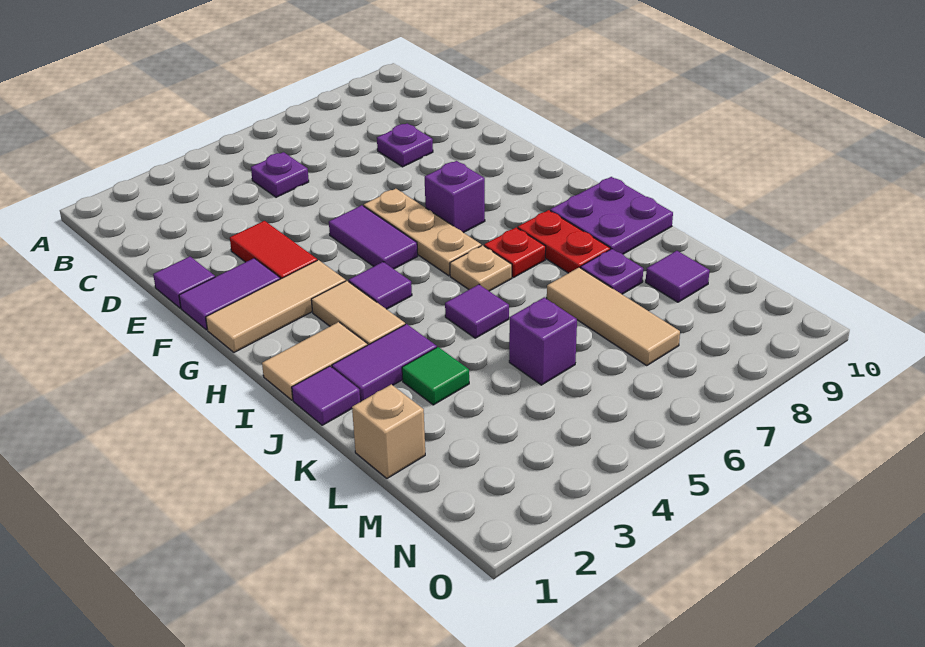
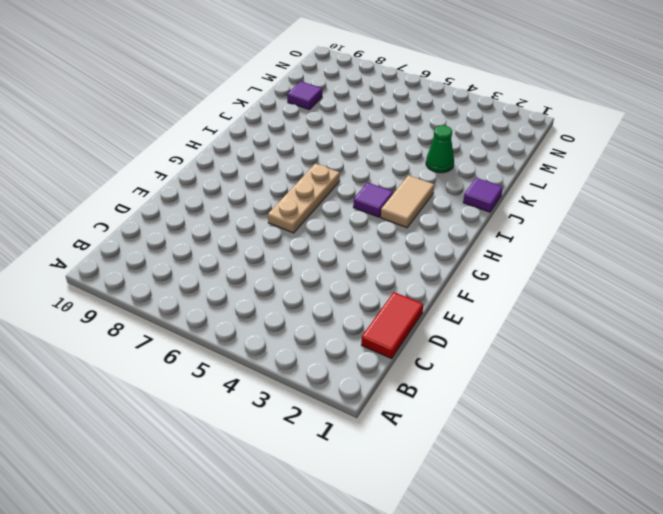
red tile C1:D1 level 1 -> red tile E3:F3 level 1
green cone K3 level 1 -> green tile K3 level 1
none -> purple plate C5 level 1
none -> purple plate D8 level 1
none -> purple tile E1 level 1

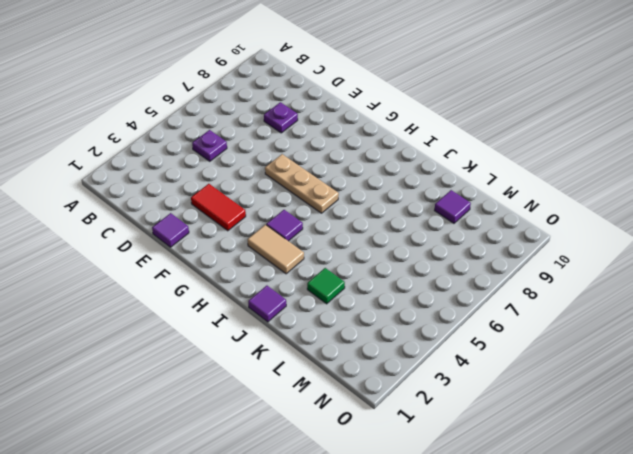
none -> purple tile F1:F2 level 1
none -> purple tile F5:G5 level 1
none -> tan tile G1:G3 level 1

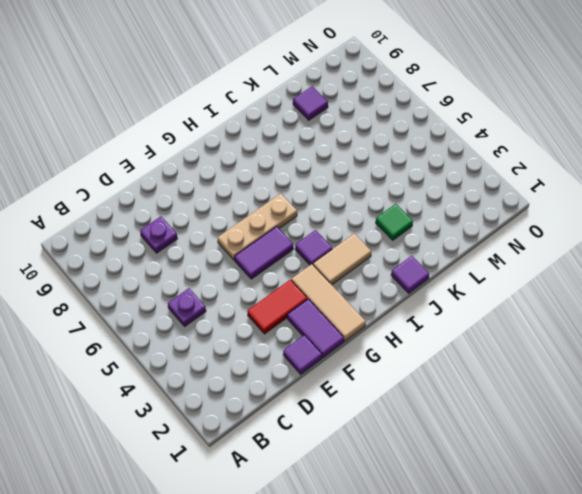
none -> purple brick G7 level 1
none -> tan tile I1:I2 level 1
none -> tan plate I6 level 1

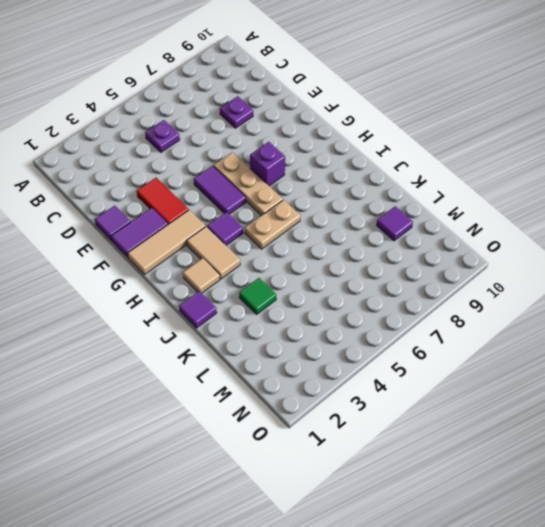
tan tile I2 level 1 -> tan tile I1:I2 level 1
tan plate I5:I6 level 1 -> tan plate I6 level 1
none -> red plate I7 level 1
none -> red plate I8:J8 level 1
none -> purple plate I9:J10 level 1

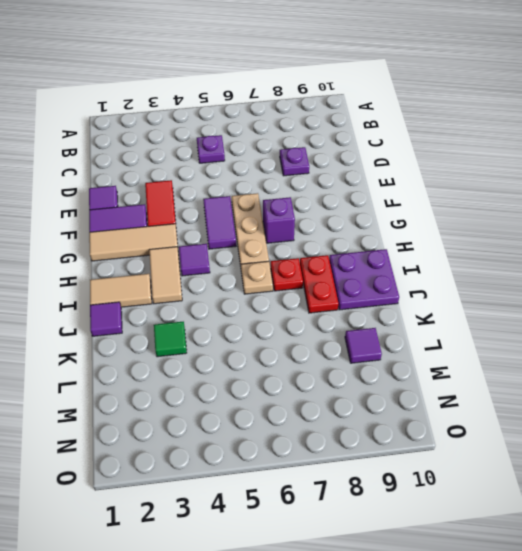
none -> purple tile J2:J3 level 1
none -> purple tile J5 level 1
none -> tan tile K7:M7 level 1

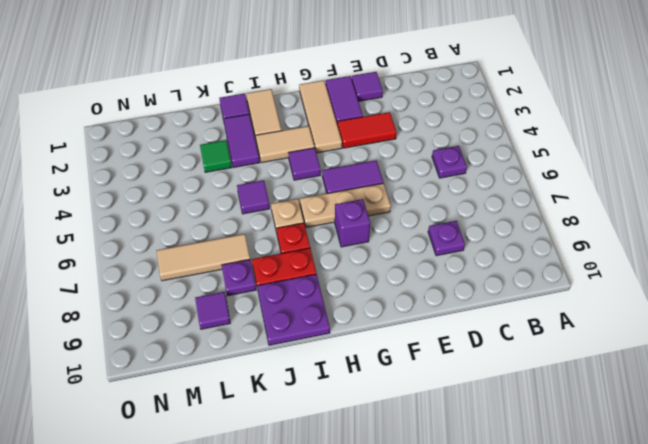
none -> tan brick L1 level 1
none -> purple brick L5 level 1

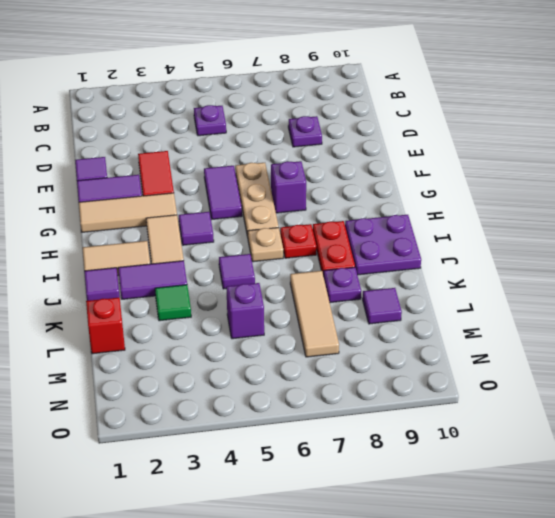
red brick L1 level 1 -> tan brick L1 level 1

